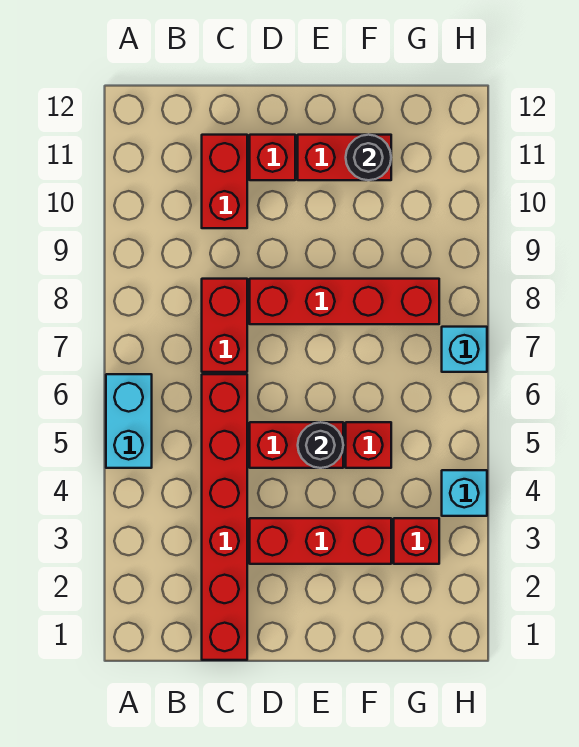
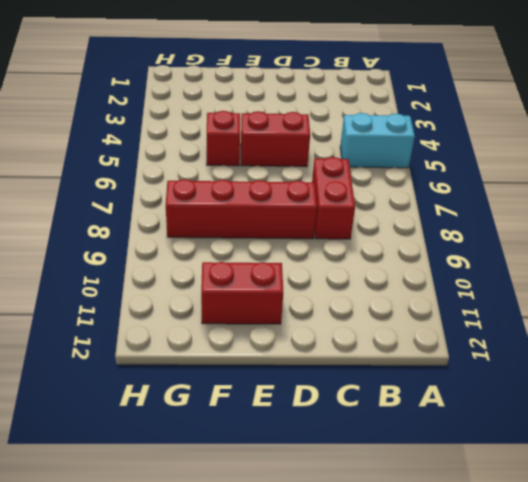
cyan brick A5:B5 level 1 -> cyan brick A5:A6 level 1
none -> red brick C1:C6 level 1
none -> red brick C10:C11 level 1
none -> red brick D3:F3 level 1

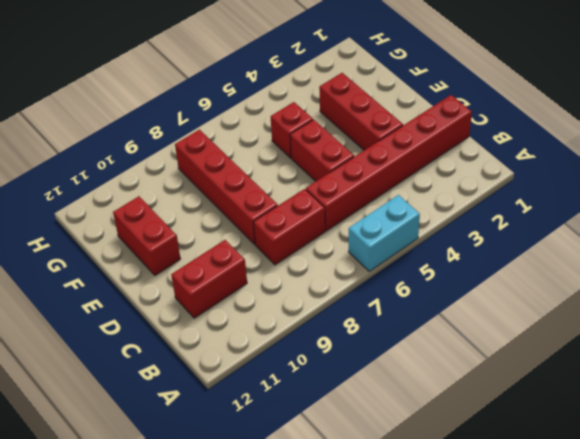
none -> red brick D11 level 1
none -> red brick G3 level 1
none -> cyan brick H4 level 1

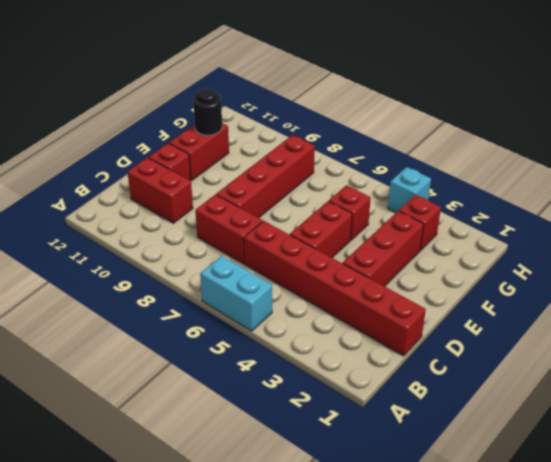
none -> cyan brick H7 level 1
none -> black round brick E5 level 2

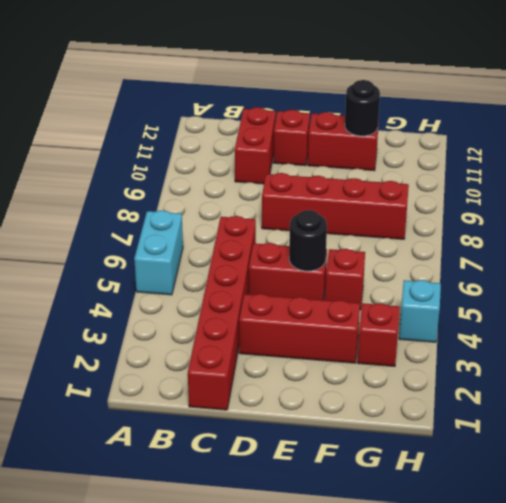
none -> red brick C7:C8 level 1
none -> cyan brick H7 level 1

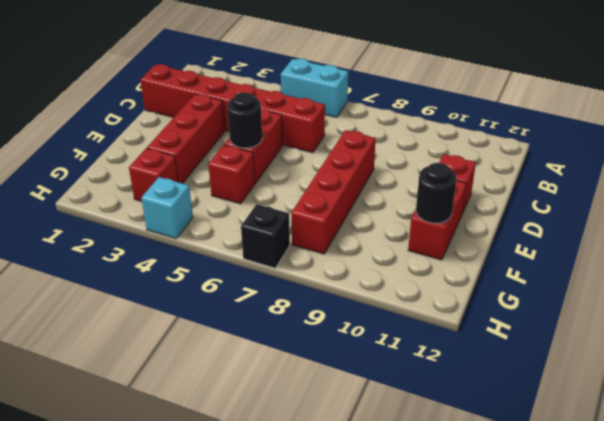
black brick H7 level 1 -> cyan brick H7 level 1
none -> red brick C7:C8 level 1
none -> red brick C10:C11 level 1

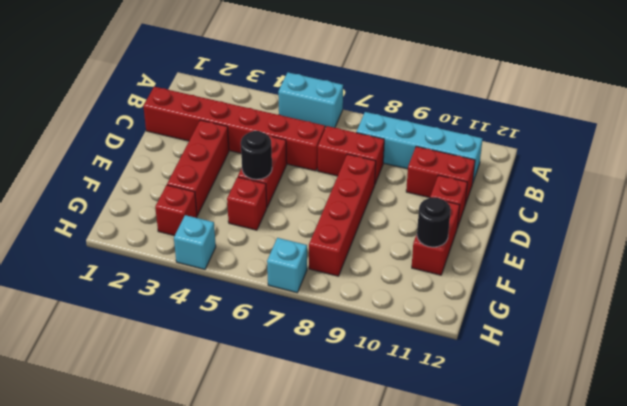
cyan brick B8:B11 level 1 -> none

